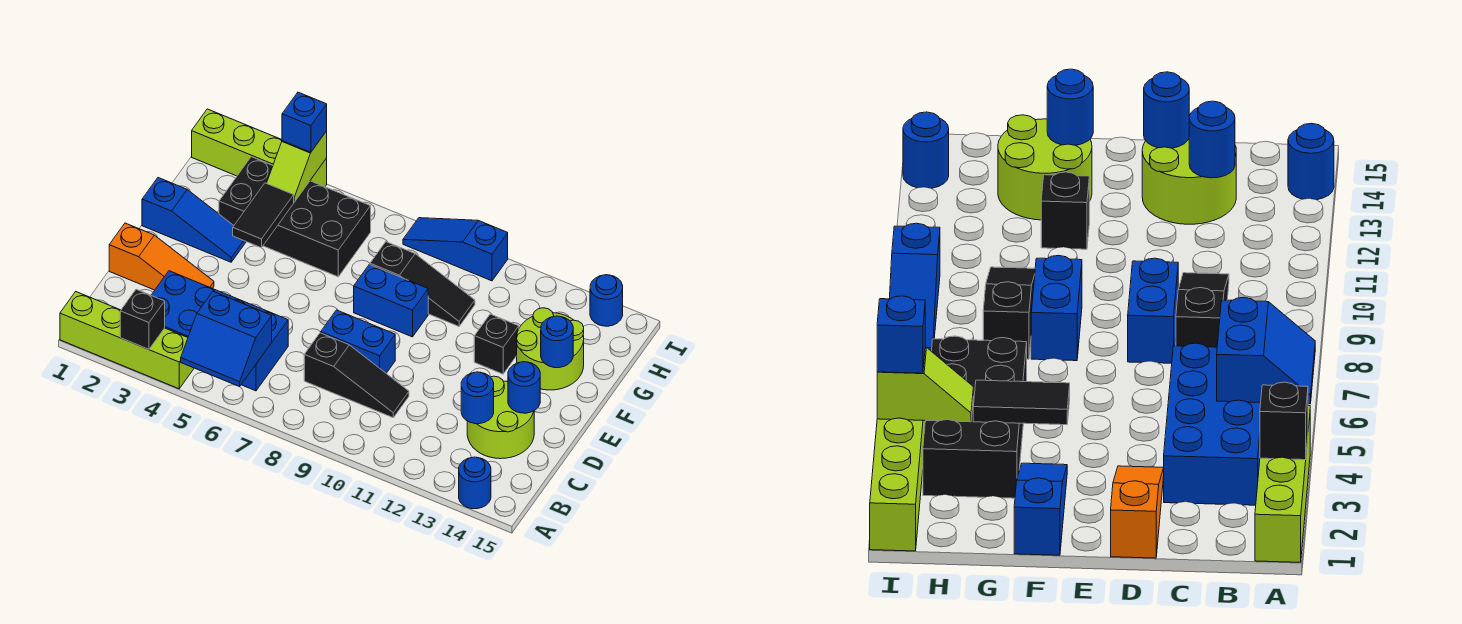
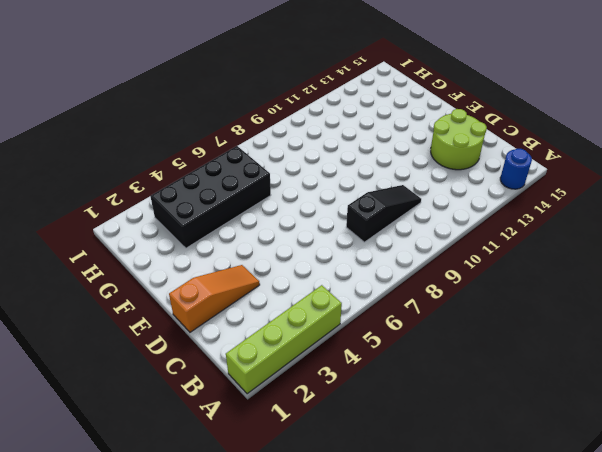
none -> blue brick B3:C6 level 1
none -> blue brick D8:D9 level 1
none -> blue slope F1:F3 level 1 top 1

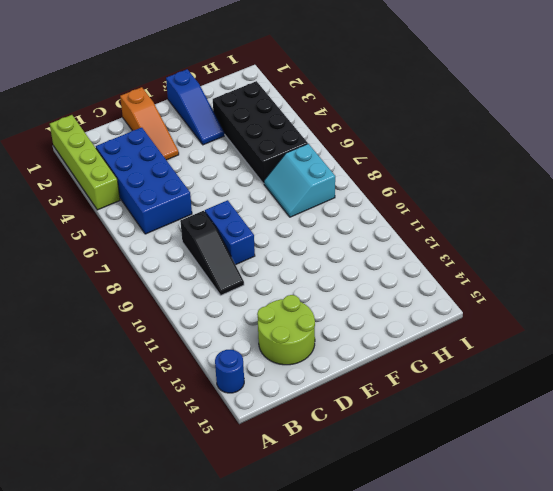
cyan slope G7:H8 level 1 top H -> black slope G8:G10 level 1 top 8
none -> blue brick F8:F9 level 1
none -> black brick F12 level 1
none -> lime round brick F13:G14 level 1

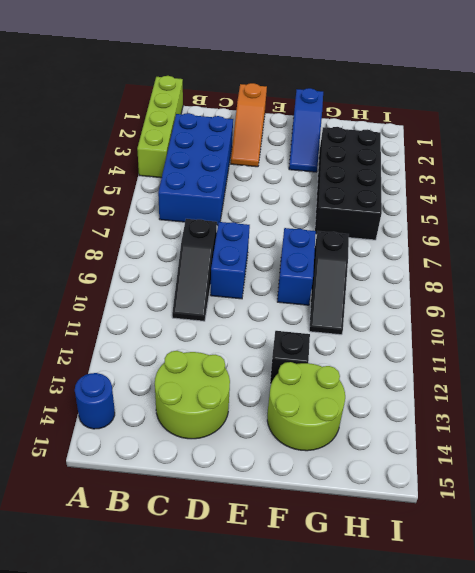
none -> lime brick I1:I4 level 1
none -> blue slope I8:I10 level 1 top 10
none -> blue round brick I14 level 1

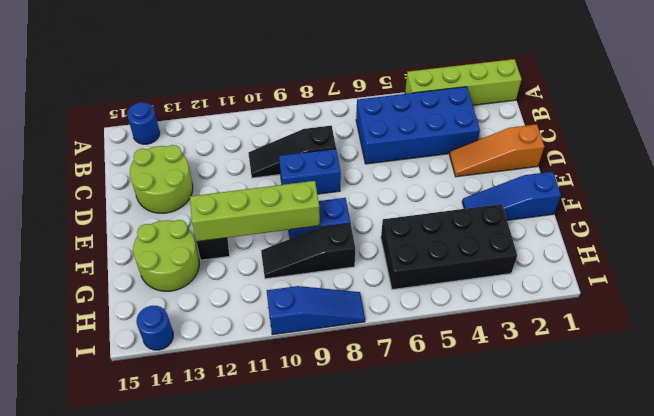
lime brick F9:F12 level 2 -> lime brick I1:I4 level 1
none -> black brick A3 level 2
none -> blue slope A5:B6 level 2 top B
none -> blue round brick C13 level 2

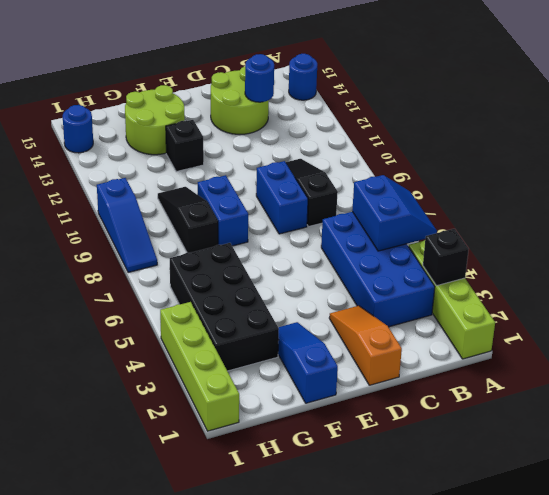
none -> blue round brick D14 level 2
none -> black tile F4:G4 level 2
none -> blue round brick F14 level 2

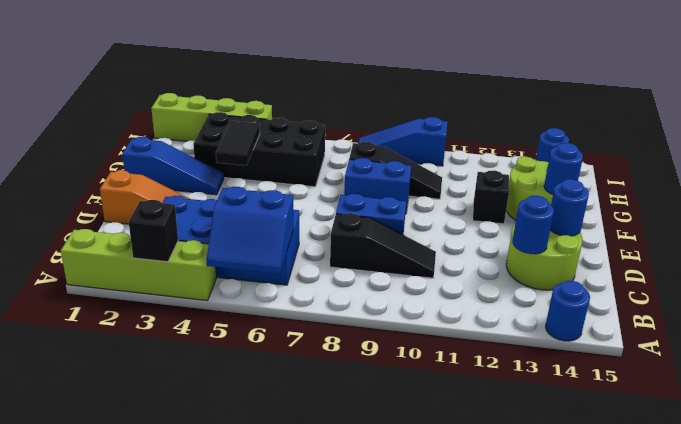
none -> lime slope H4:I4 level 2 top I
none -> blue brick I4 level 3

